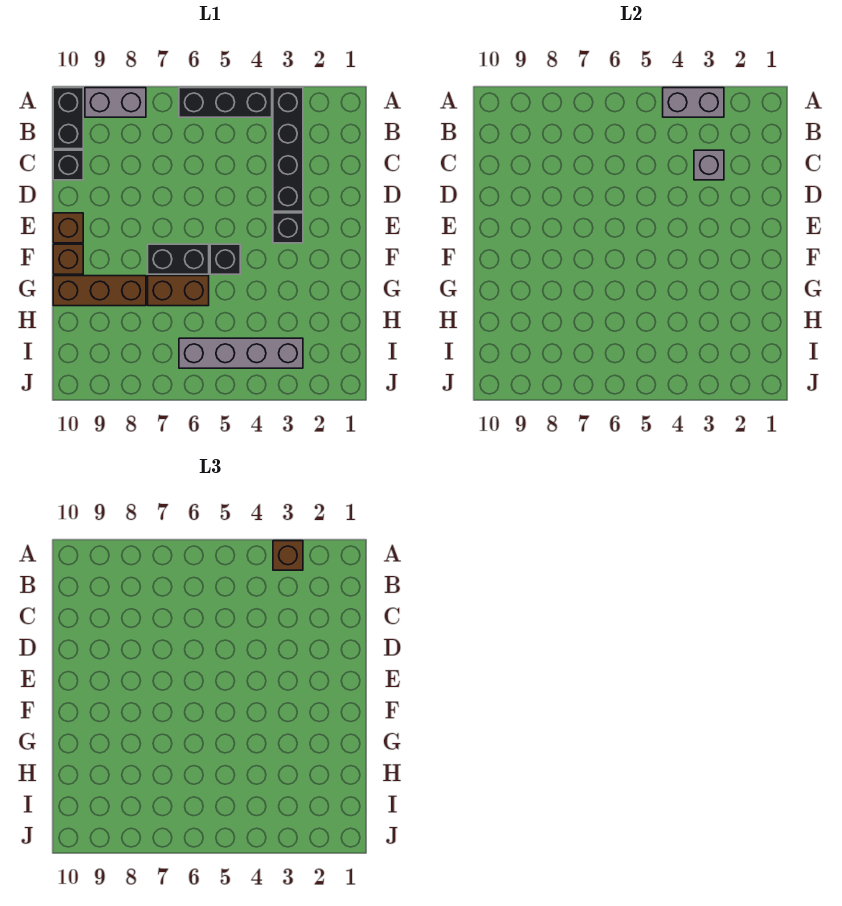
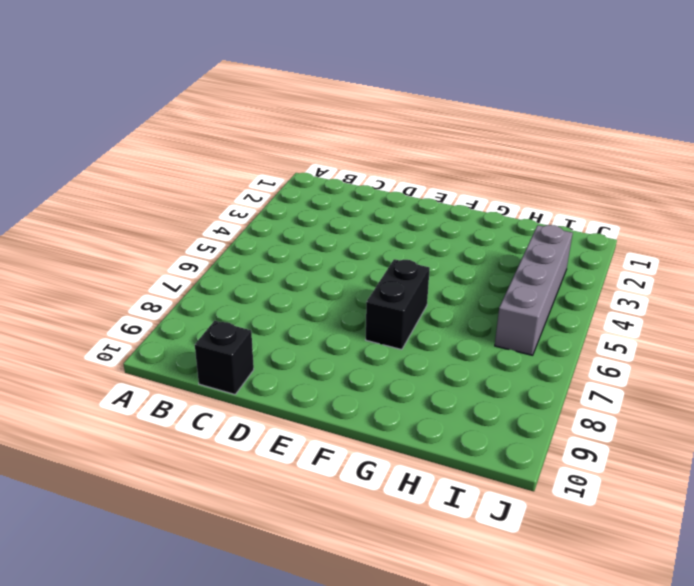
none -> black brick A3:D3 level 1
none -> black brick A4:A6 level 1
none -> grey brick A8:A9 level 1

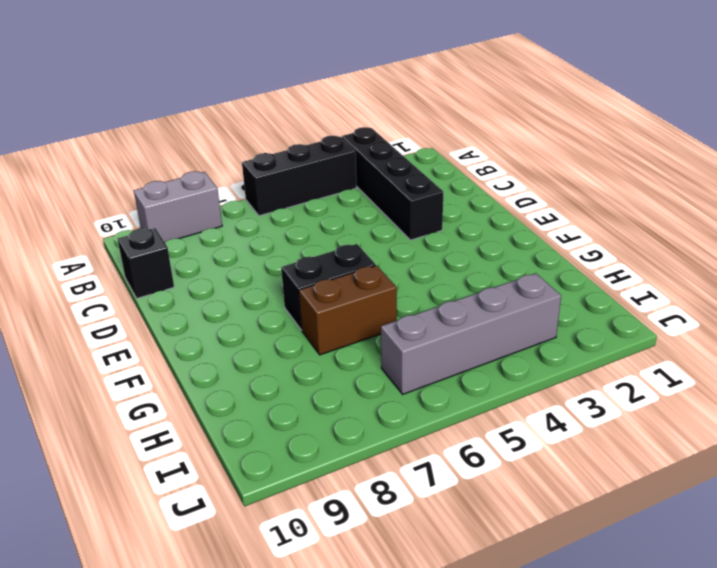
none -> black brick A10:B10 level 1
none -> black brick E3 level 1
none -> brown brick E10 level 1

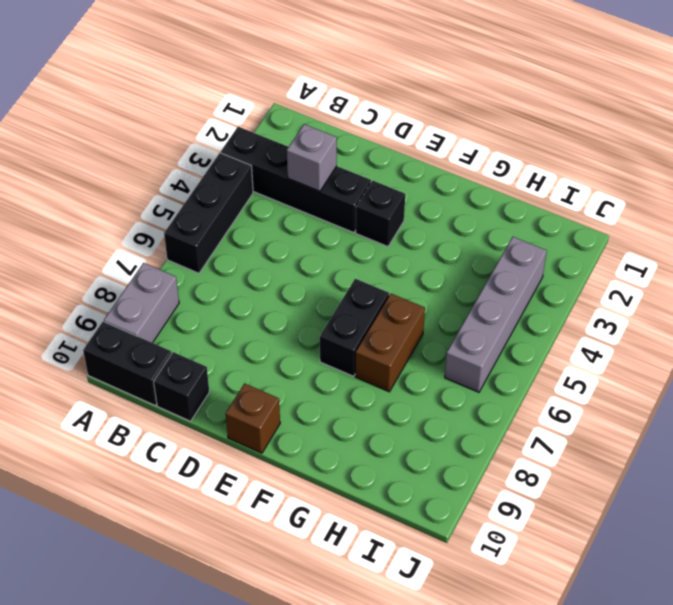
none -> black brick F5 level 1
none -> brown brick F10 level 1
none -> brown brick G8:G10 level 1

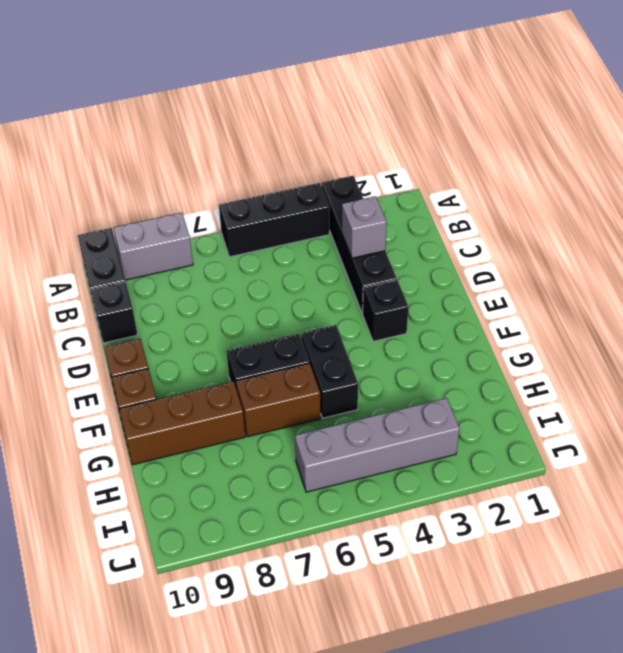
black brick F5:G5 level 1 -> black brick F5 level 1
none -> grey brick A3:A4 level 2
none -> brown brick A3 level 3

